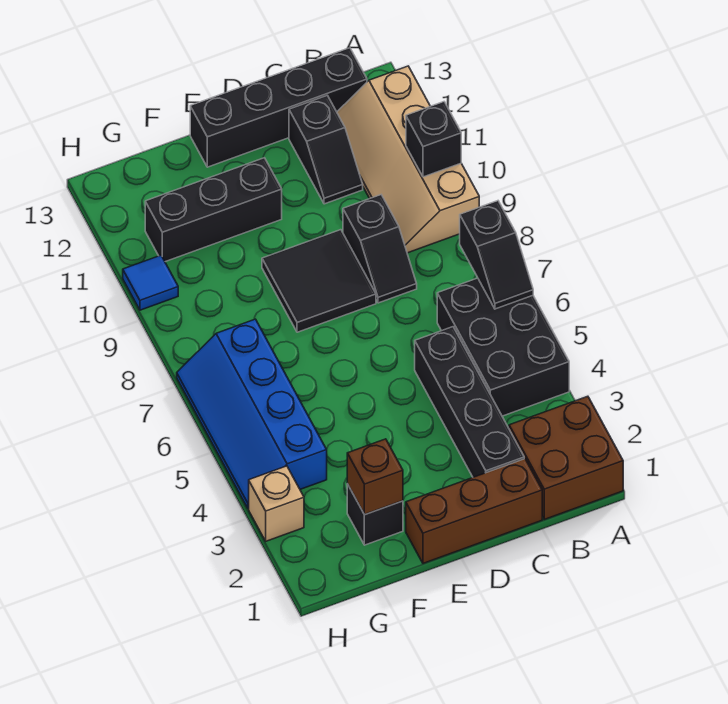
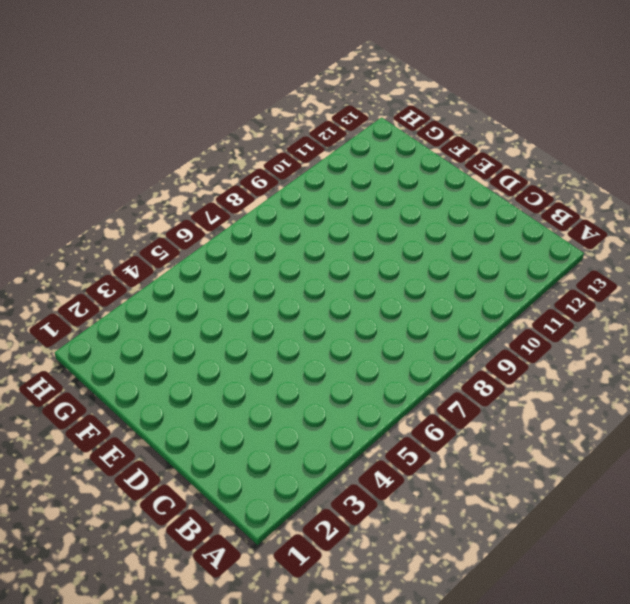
none -> brown brick A1:B2 level 1
none -> black brick A4:B6 level 1
none -> tan slope A9:B12 level 1 top A

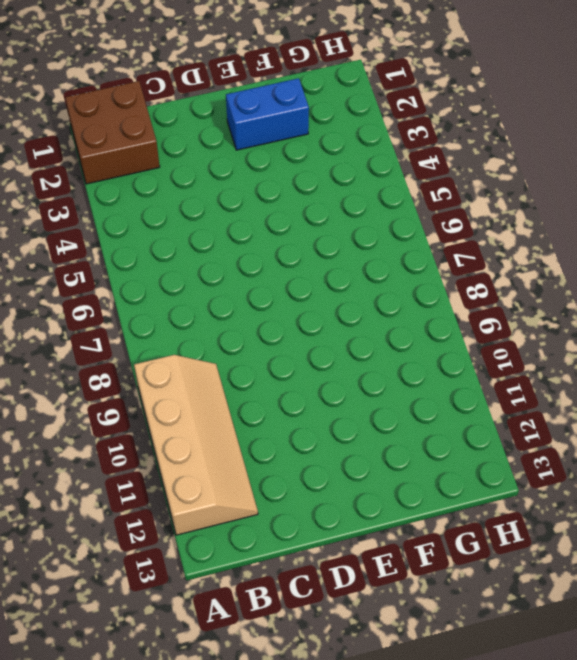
blue brick E2:F2 level 1 -> black brick F2 level 1
none -> black brick A4:B6 level 1
none -> black brick B13:E13 level 1
none -> brown brick C1:E1 level 1

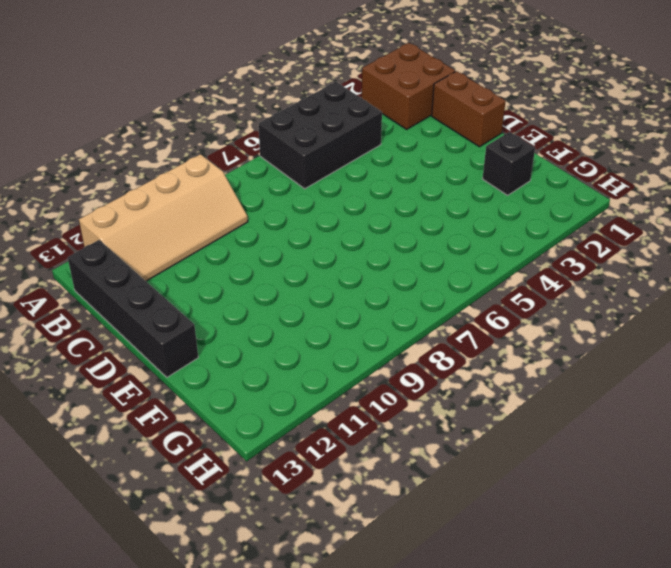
brown brick C1:D1 level 1 -> brown brick C1:E1 level 1
none -> black brick C2:C5 level 1
none -> black slope C8:C9 level 1 top 9
none -> black slope C11:C12 level 1 top 12

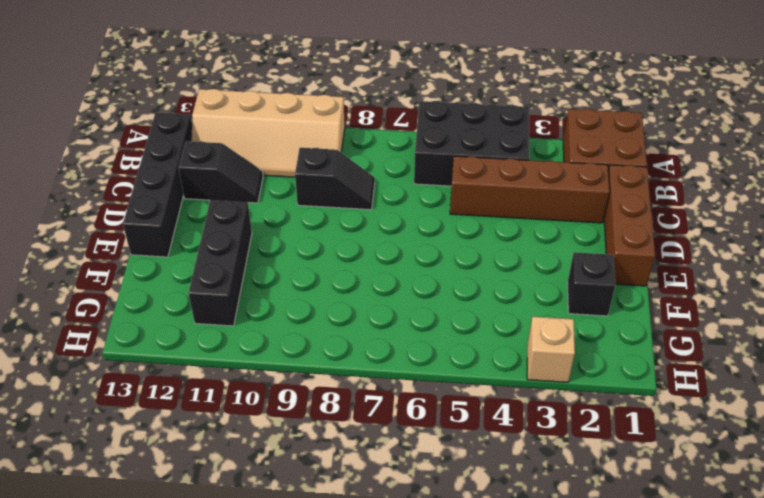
brown brick C2:C5 level 1 -> black brick C2:C5 level 1
none -> black tile D8:E9 level 1
none -> blue slope G4:H7 level 1 top G
none -> blue tile H10 level 1

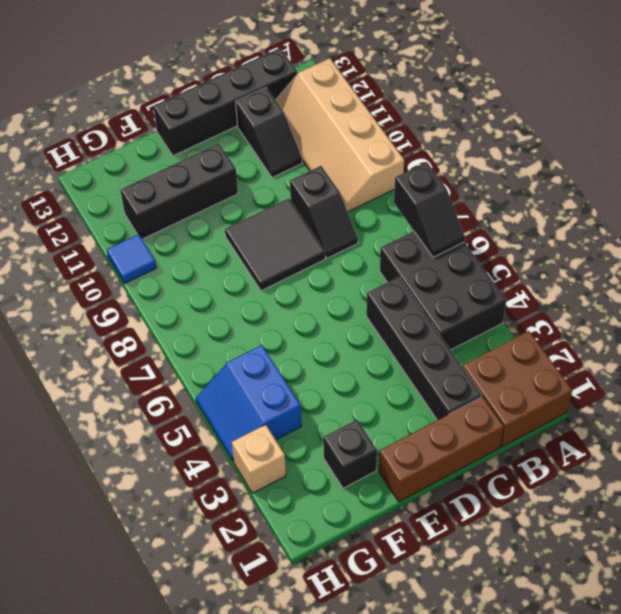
blue slope G4:H5 level 1 top G -> blue slope G4:H7 level 1 top G
none -> black brick A10 level 2
none -> brown brick F2 level 2

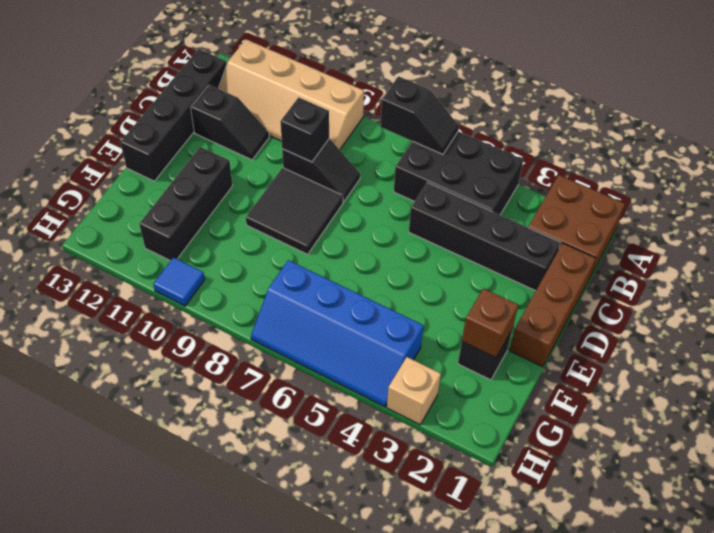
black brick C9 level 2 -> black brick A10 level 2

